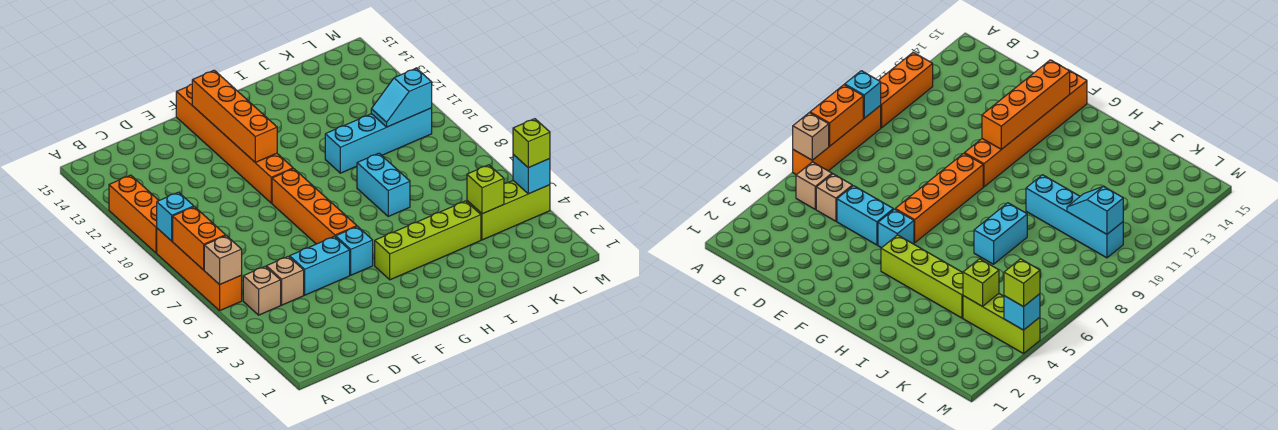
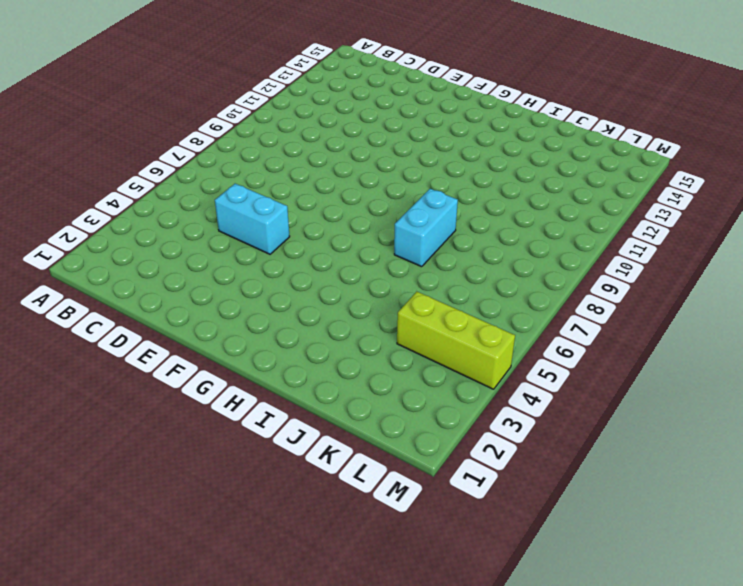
none -> orange brick A6:A9 level 1
none -> orange brick A10:A12 level 1
none -> tan brick B5 level 1

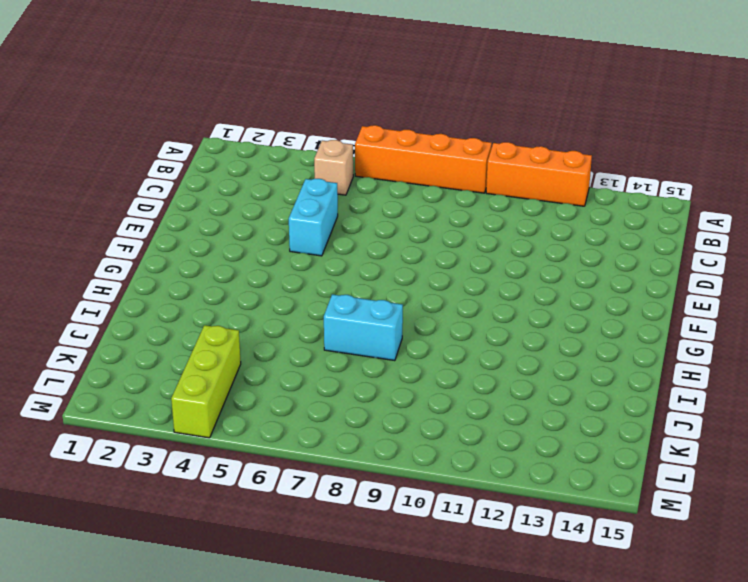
none -> tan brick C5 level 1
none -> cyan brick F5 level 1
none -> orange brick F6:F9 level 1

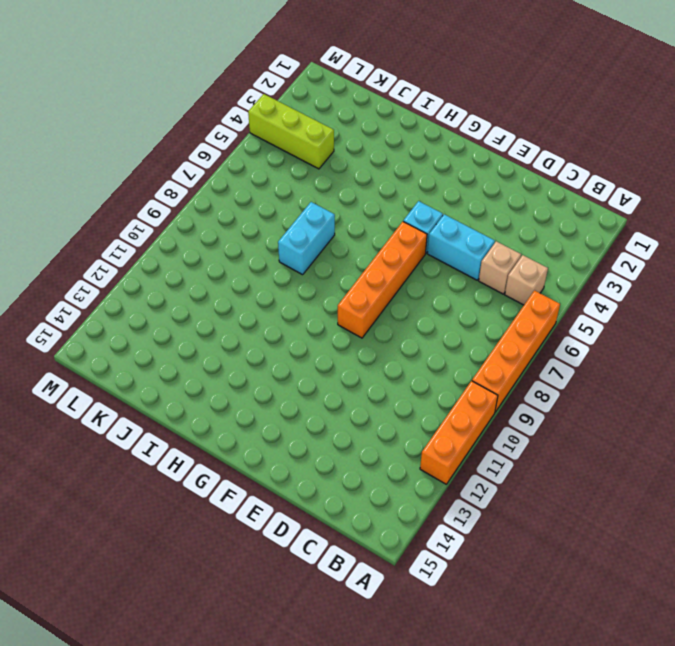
none -> orange brick F10:F15 level 1
none -> lime brick G4:J4 level 1
none -> cyan brick I10:L10 level 1

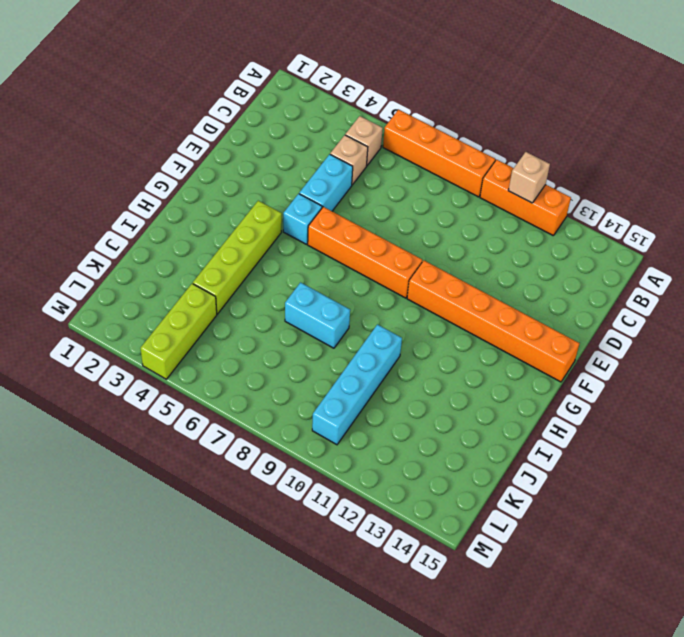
tan brick A11 level 2 -> tan brick A6 level 2
none -> orange brick A7:A8 level 2
none -> cyan brick A9 level 2
none -> orange brick F11:F14 level 2

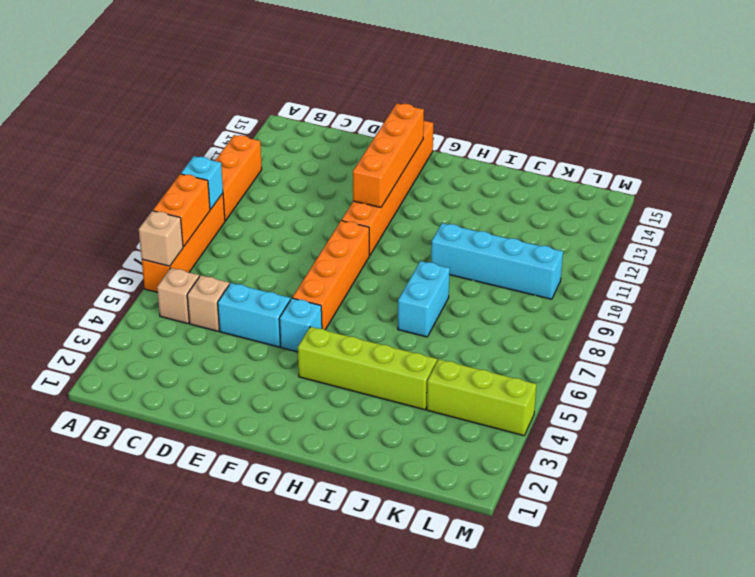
none -> lime brick K4 level 2
none -> cyan slope K10:L10 level 2 top L
none -> cyan brick M4 level 2

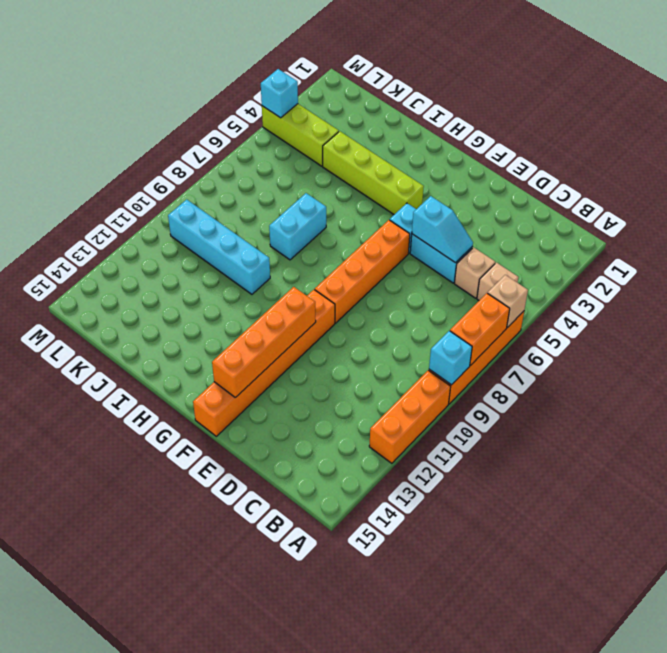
cyan slope D5:E5 level 2 top E -> cyan slope K10:L10 level 2 top L
none -> lime brick K4 level 2
none -> lime brick M4 level 3

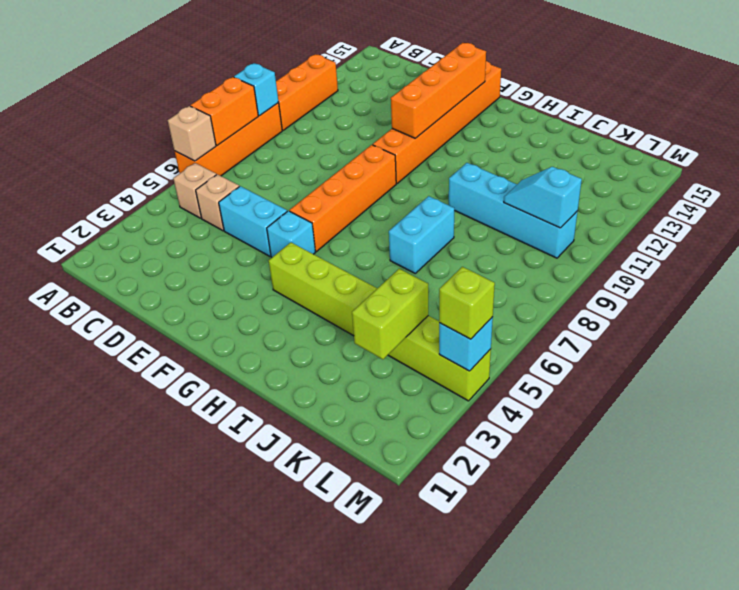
lime brick K3:K4 level 2 -> lime brick K4 level 2

